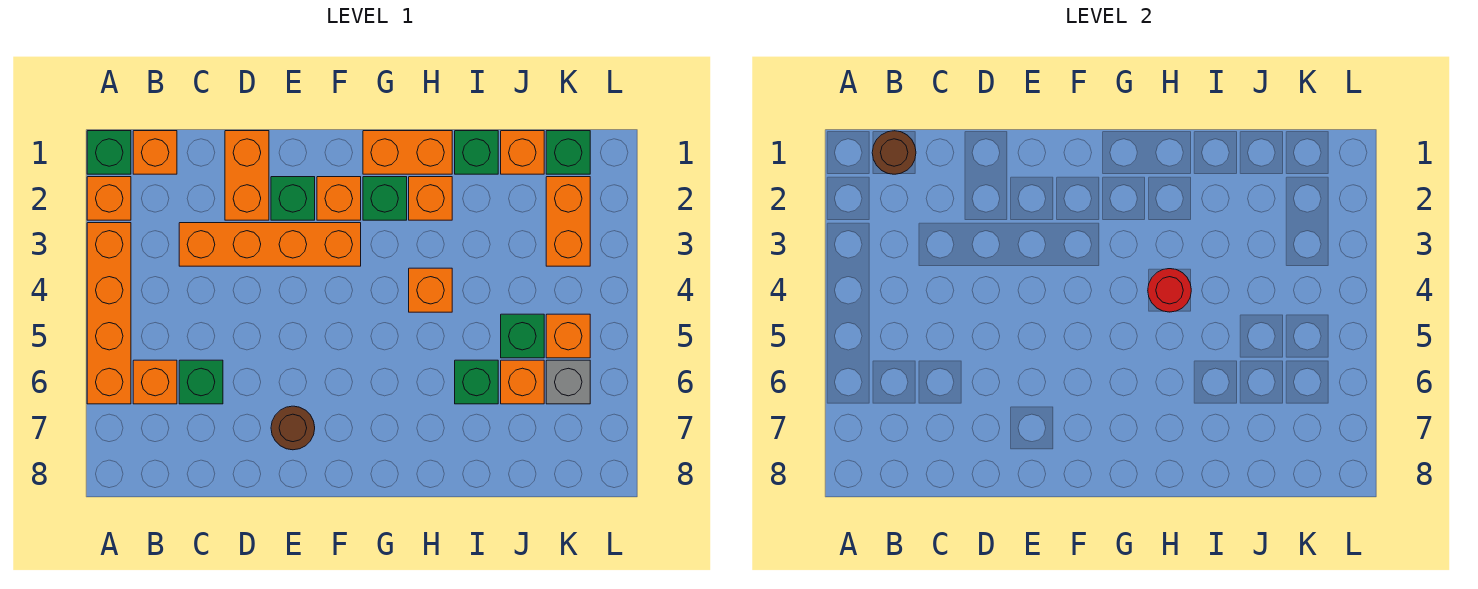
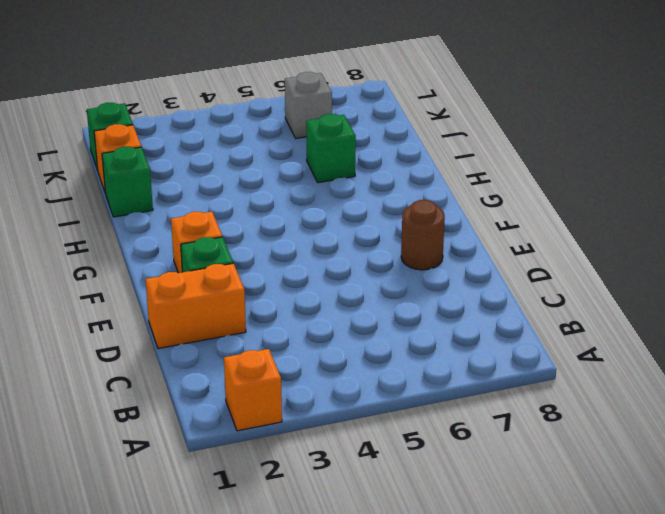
none -> green brick A1 level 1
none -> orange brick A3:A6 level 1
none -> orange brick B1 level 1

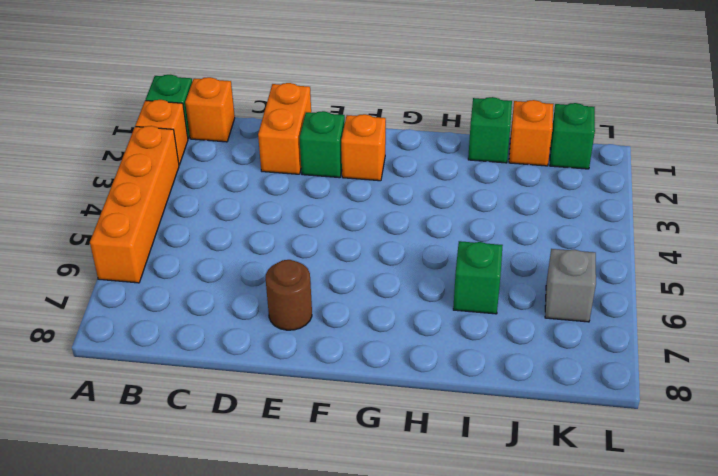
none -> orange brick B6 level 1
none -> orange brick C3:F3 level 1
none -> green brick C6 level 1

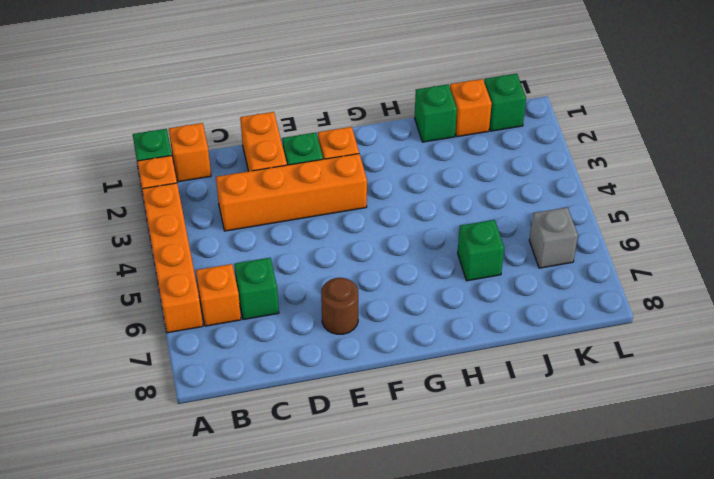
none -> orange brick G1:H1 level 1
none -> green brick G2 level 1
none -> orange brick H2 level 1

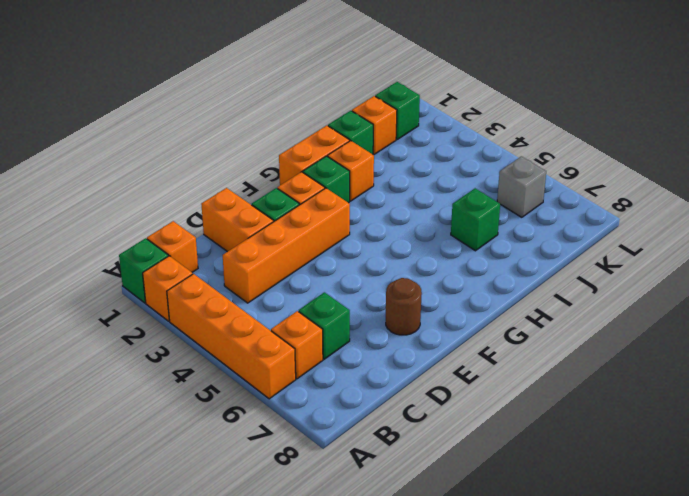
none -> orange brick H4 level 1
none -> green brick J5 level 1
none -> orange brick J6 level 1

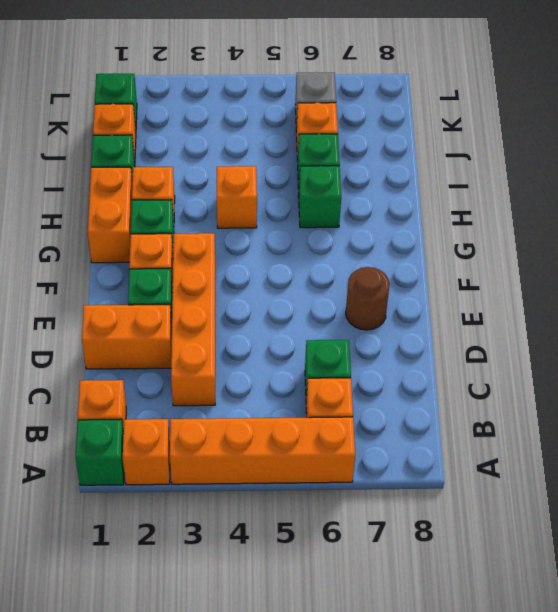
green brick H6 level 1 -> green brick J5 level 1
none -> orange brick K2:K3 level 1
none -> orange brick K5 level 1
none -> brown round brick B1 level 2

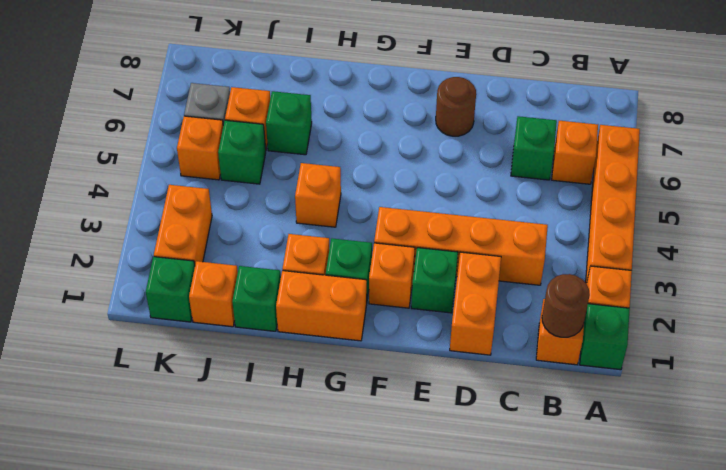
none -> red round brick H4 level 2

